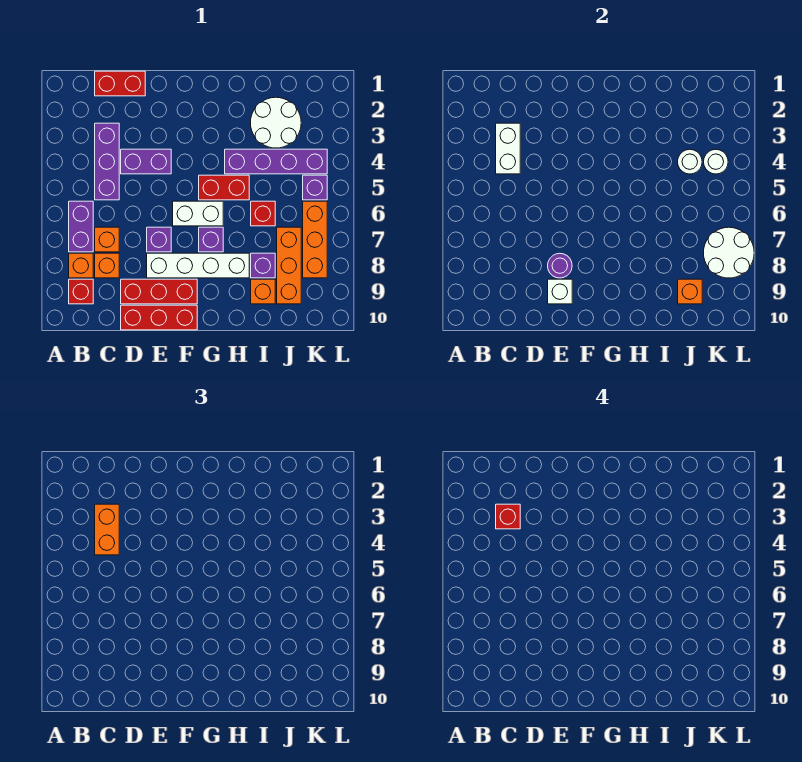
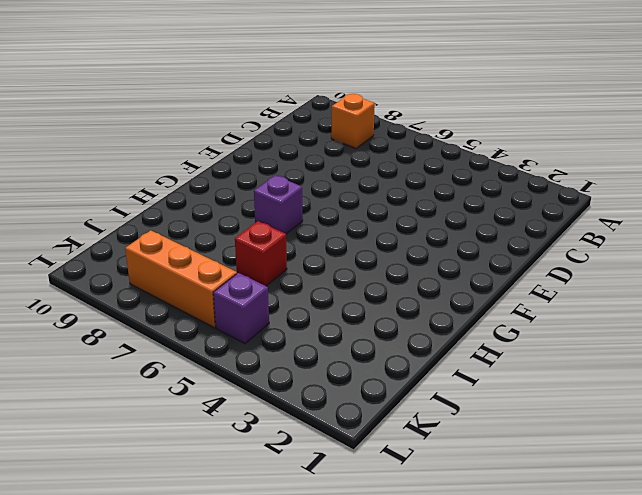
none -> purple brick B6:B7 level 1
none -> red brick B9 level 1
none -> red brick C1:D1 level 1
none -> purple brick C3:C5 level 1

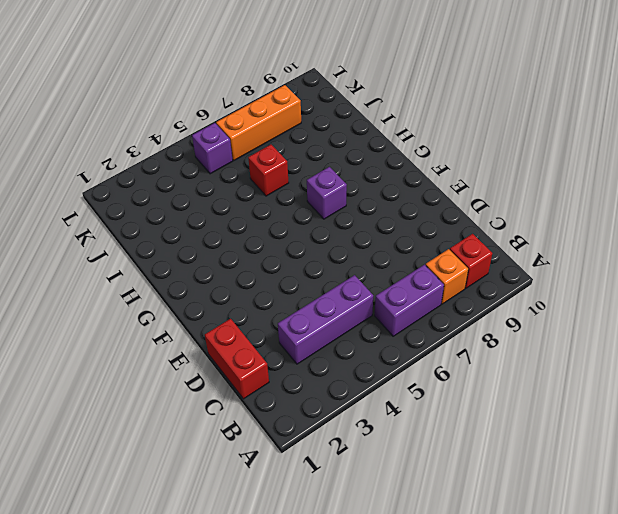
none -> orange brick C7 level 1
none -> orange brick C8 level 1
none -> purple brick D4:E4 level 1
none -> red brick D9:F9 level 1

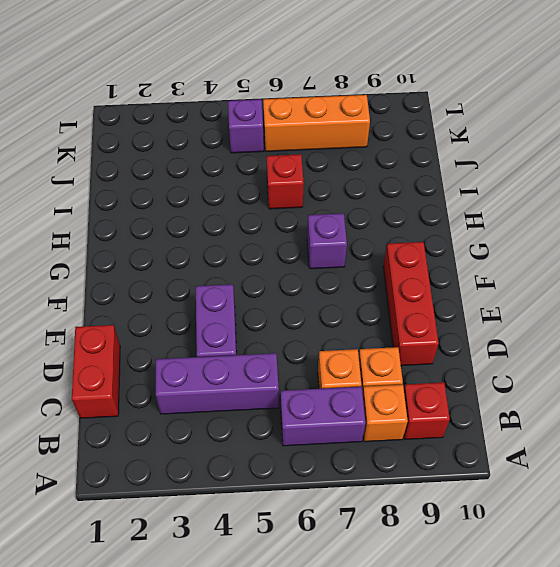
none -> red brick D10:F10 level 1
none -> purple brick E7 level 1
none -> white brick E8:H8 level 1
none -> white brick F6:G6 level 1

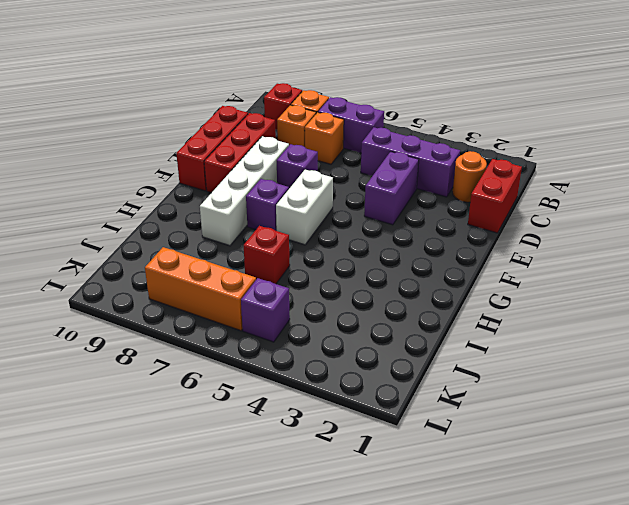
orange round brick C2 level 1 -> none
none -> red brick G5:H5 level 1
none -> purple brick H4:K4 level 1
none -> white round brick I2:J3 level 1
none -> purple brick I8 level 1

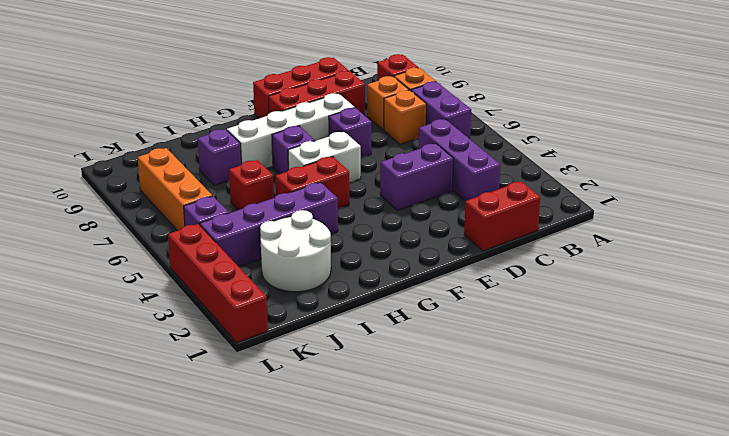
red brick L1:L4 level 1 -> none
none -> orange brick I9 level 1
none -> orange brick J7:J9 level 1
none -> white brick C3:C4 level 2
none -> purple round brick E8 level 2

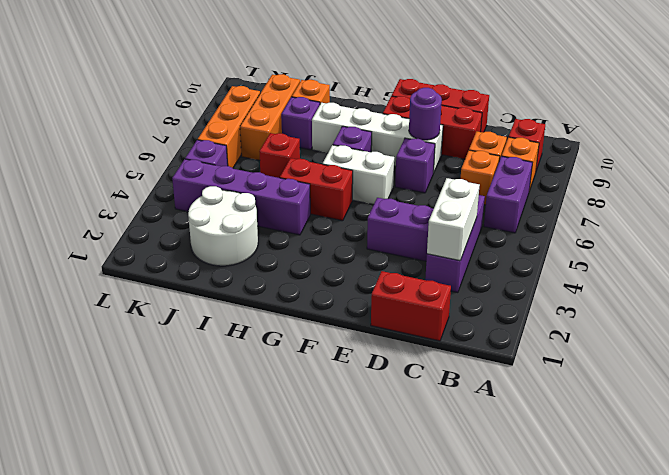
none -> white brick E9 level 2
none -> white round brick J4 level 2
none -> orange brick J9 level 2
none -> white round brick K4 level 2

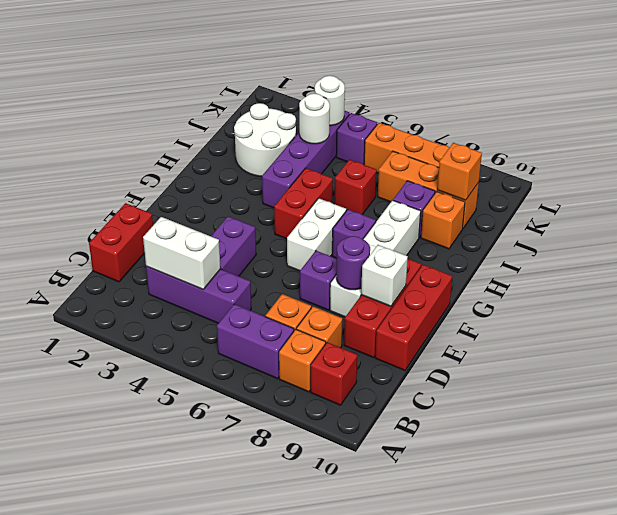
none -> white round brick K7:L8 level 2
none -> orange brick C3:C4 level 3
none -> red brick C3 level 4

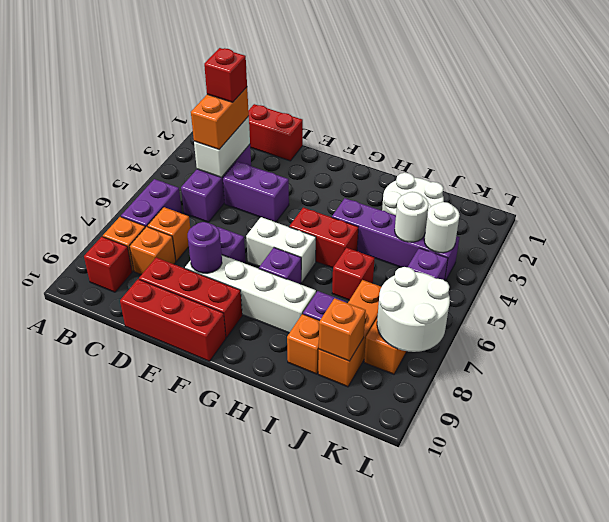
none -> white brick E9 level 2

